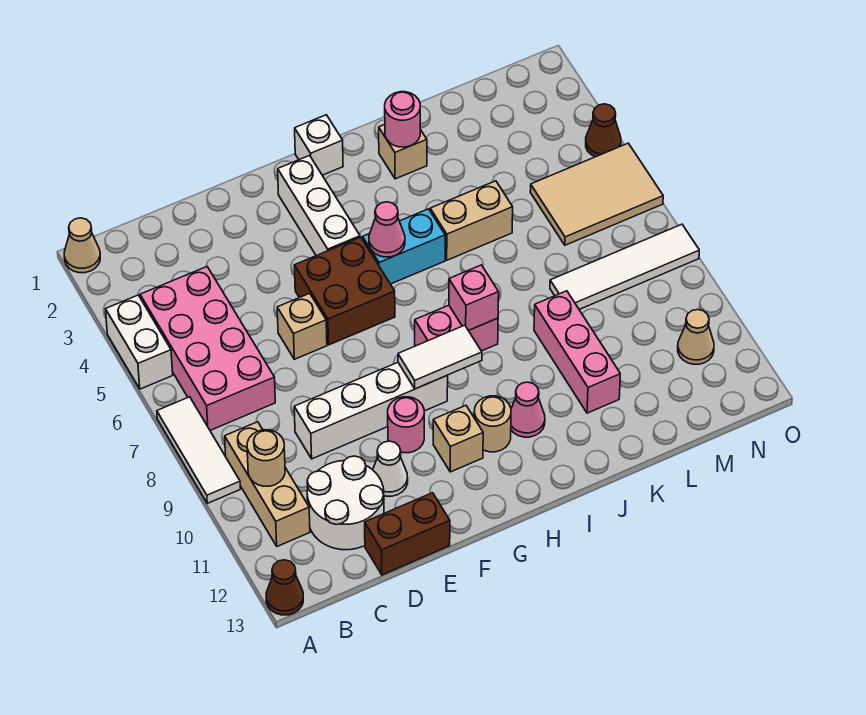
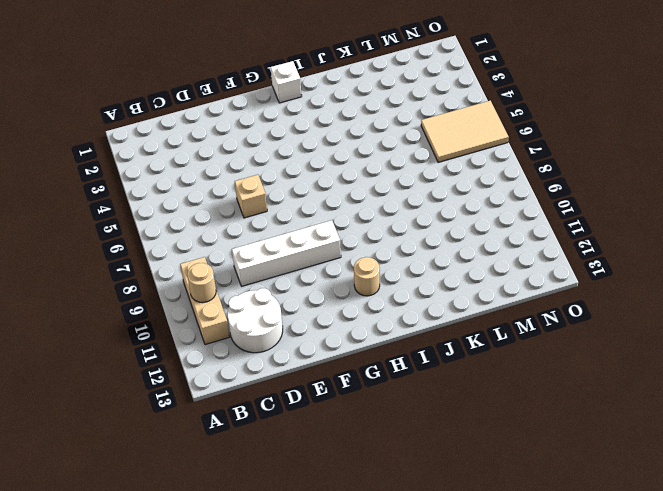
none -> tan cone A1 level 1
none -> white brick A4:A5 level 1
none -> white tile A7:A9 level 1
none -> brown cone A13 level 1

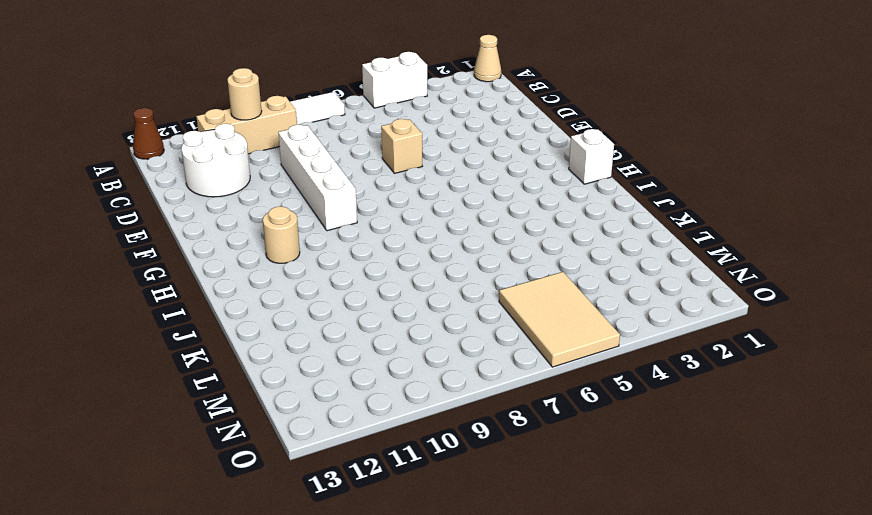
none -> pink brick B4:C7 level 1
none -> brown brick D13:E13 level 1
none -> white cone E11 level 1
none -> brown brick F5:G6 level 1

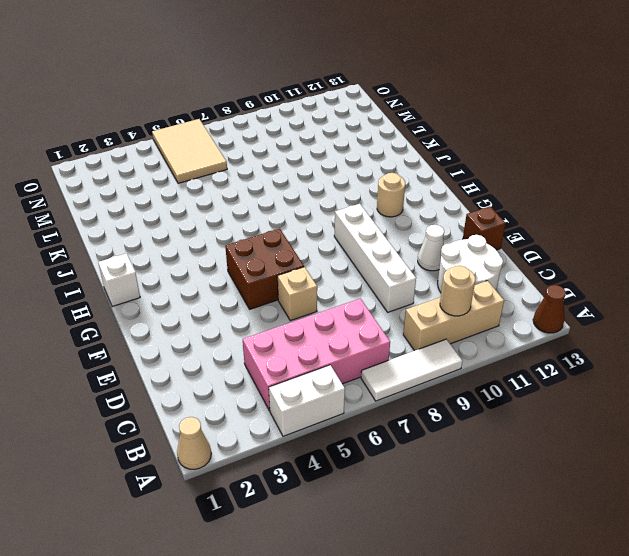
brown brick E13 level 1 -> brown brick D13:E13 level 1
none -> pink round brick F10 level 1
none -> white brick G2:G4 level 1
none -> tan brick G11 level 1
none -> cyan brick H5:I5 level 1

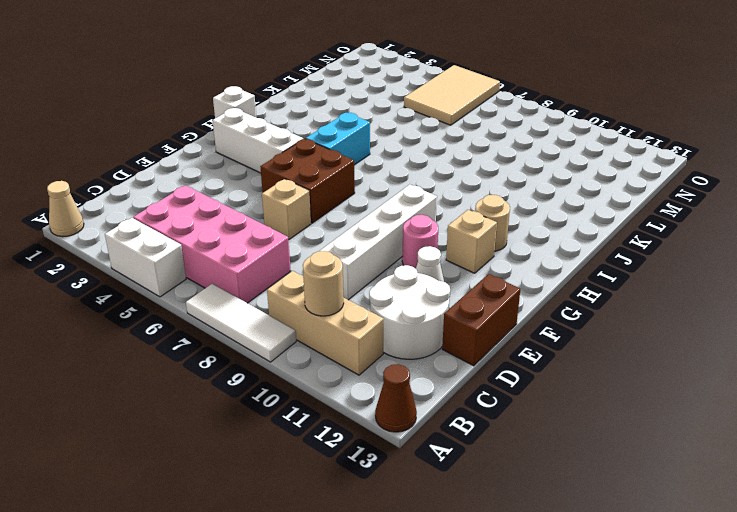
none -> pink brick H8:I8 level 1
none -> pink cone I11 level 1
none -> tan brick J2 level 1
none -> tan brick J5:K5 level 1

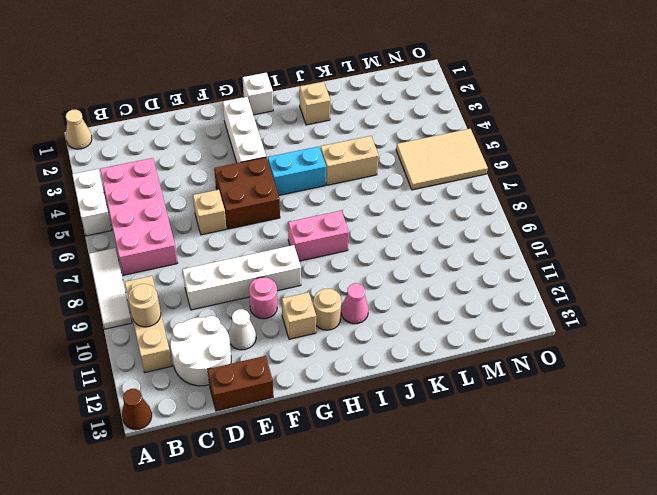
none -> pink brick K9:K11 level 1
none -> white tile L8:O8 level 1
none -> tan cone N11 level 1
none -> brown cone O4 level 1

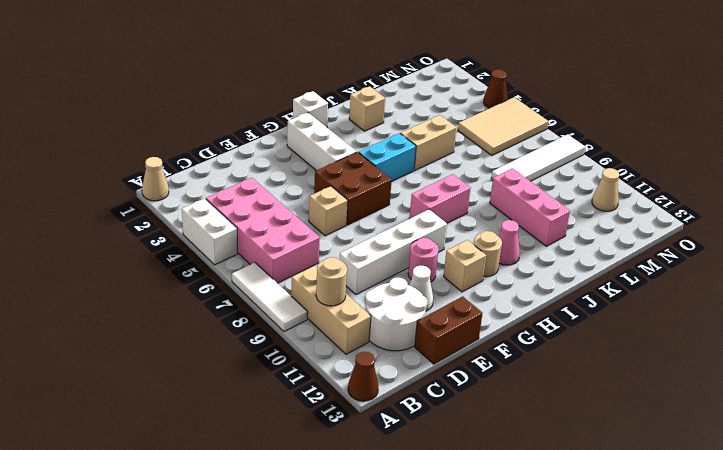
none -> white tile G9:H9 level 2
none -> pink cone H5 level 2
none -> pink brick I8 level 2
none -> pink round brick J2 level 2

